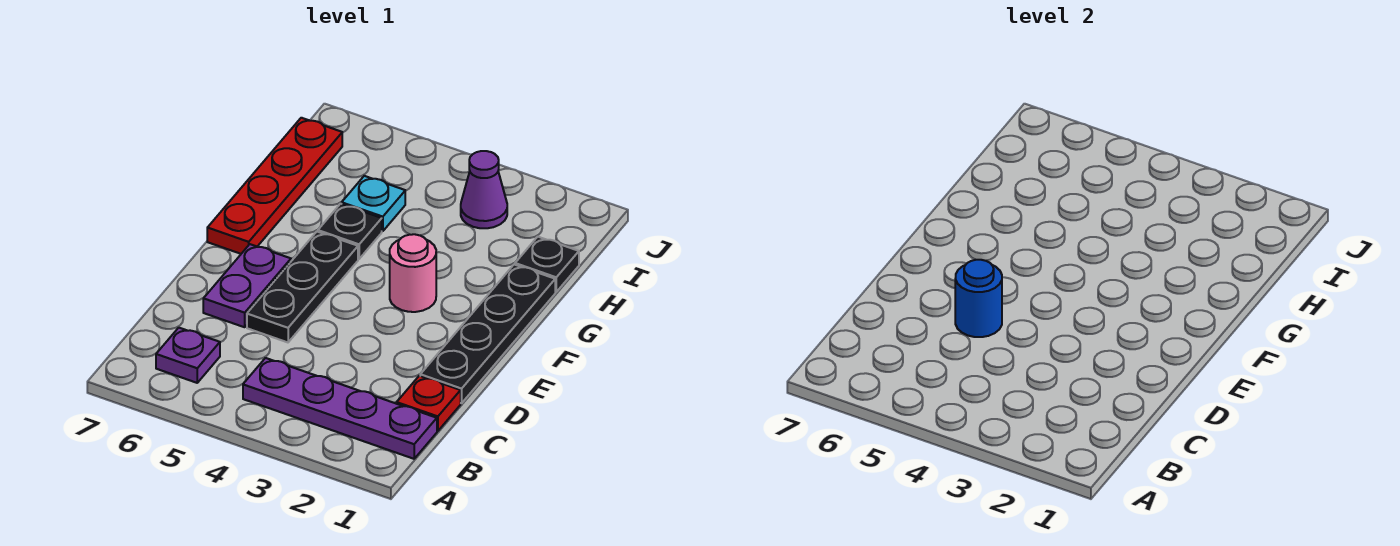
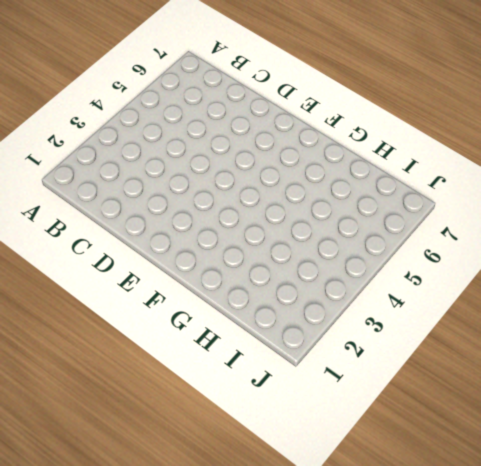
none -> purple plate B1:B4 level 1
none -> purple plate B6 level 1
none -> red plate C1 level 1

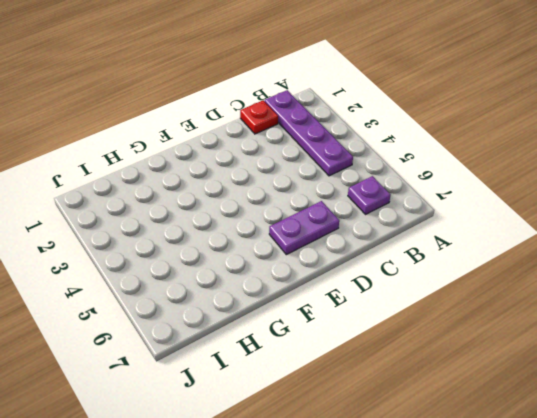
none -> black plate D1:G1 level 1
none -> black plate D5:F5 level 1
none -> pink round brick F3 level 1

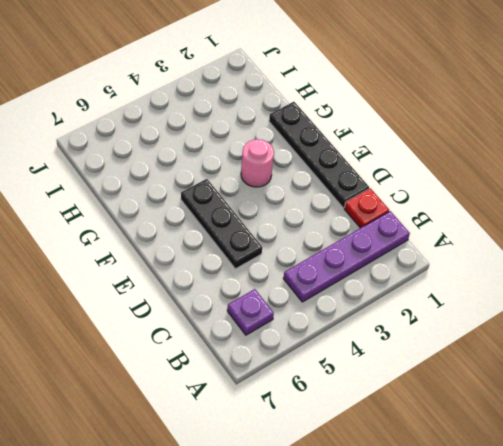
none -> purple plate D6:E6 level 1
none -> red plate F7:I7 level 1
none -> black plate G5 level 1

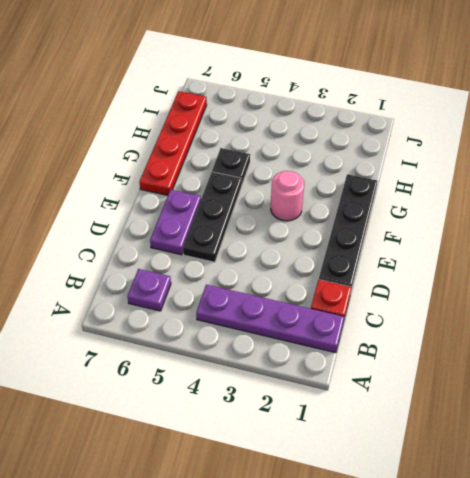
none -> black plate H1 level 1
none -> cyan plate H5 level 1
none -> purple cone I3 level 1

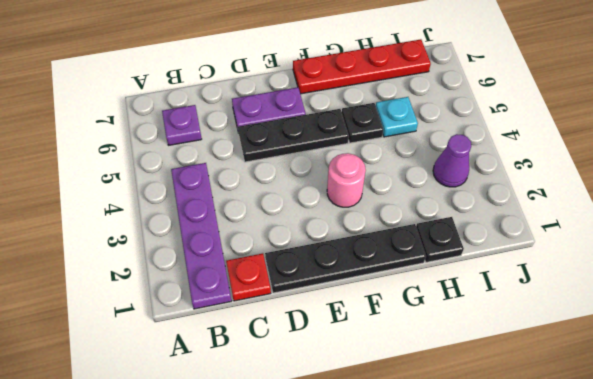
none -> blue round brick D5 level 2

